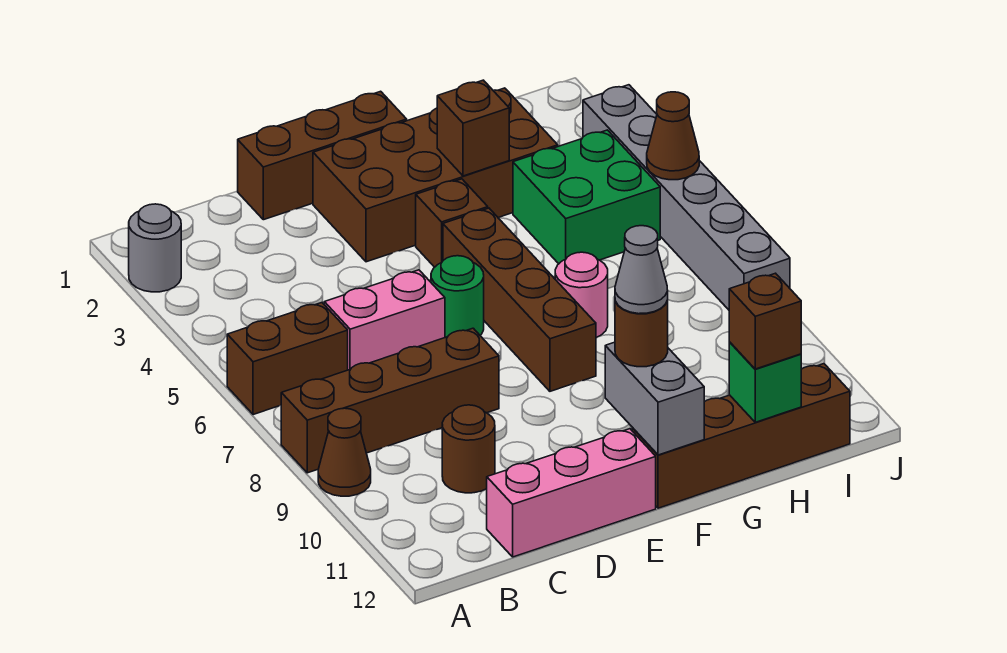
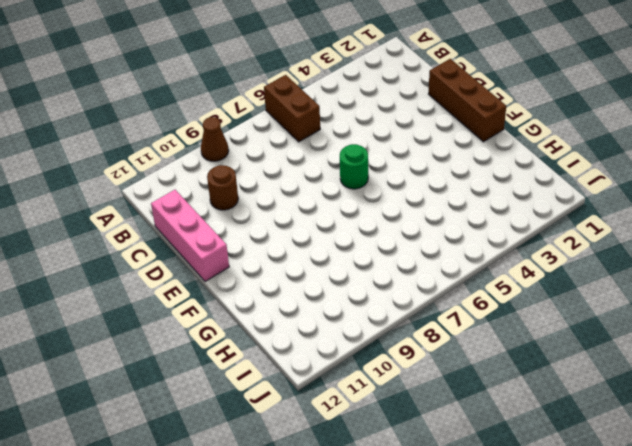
none -> grey round brick A2 level 1
none -> brown brick A8:D8 level 1
none -> pink brick C6:D6 level 1

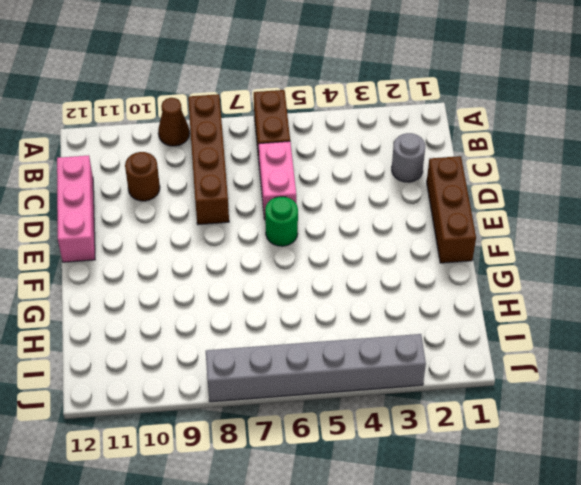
grey round brick C2 level 1 -> grey round brick A2 level 1
none -> brown brick E2:H3 level 1
none -> brown brick F4 level 1
none -> brown brick F5:F8 level 1

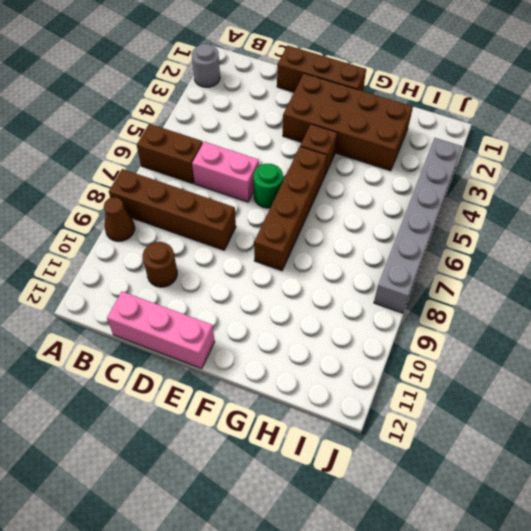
none -> brown brick F12:I12 level 1
none -> pink round brick G7 level 1
none -> green brick H4:I5 level 1

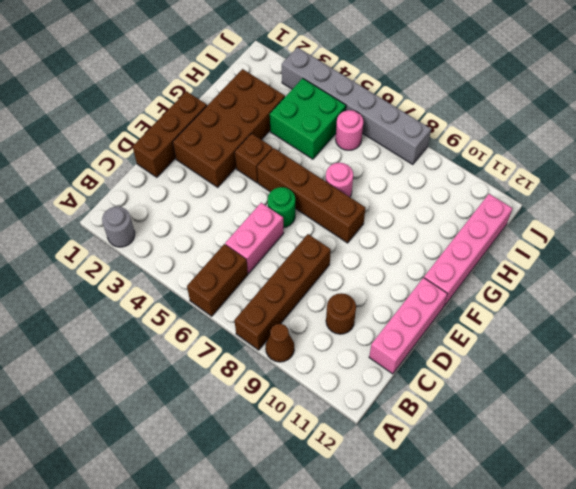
pink brick F12:I12 level 1 -> brown brick F12:I12 level 1
pink round brick I6 level 1 -> none
none -> grey brick F11:F12 level 2
none -> brown brick G3 level 2
none -> green brick H12 level 2

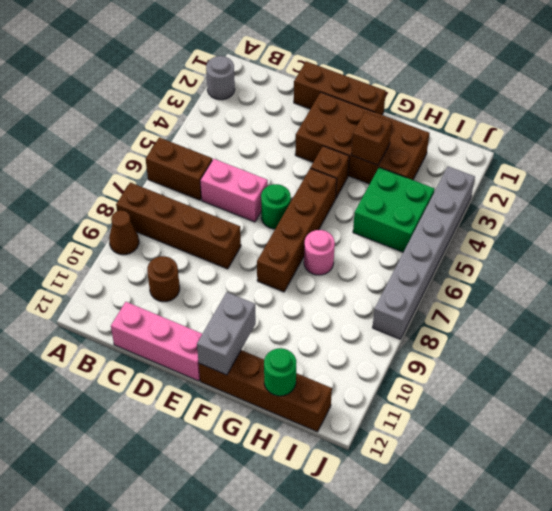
green round brick H12 level 2 -> green brick H12 level 2
none -> brown cone J5 level 2
none -> brown round brick F11 level 3
none -> brown brick H12 level 3

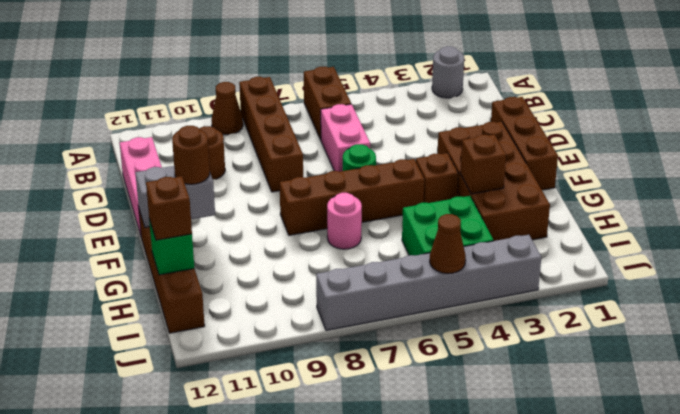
none -> grey cone F11 level 4

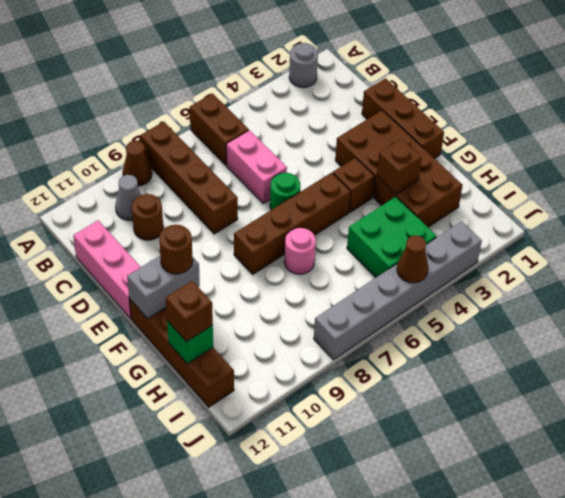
grey cone B10 level 1 -> grey cone F11 level 4

